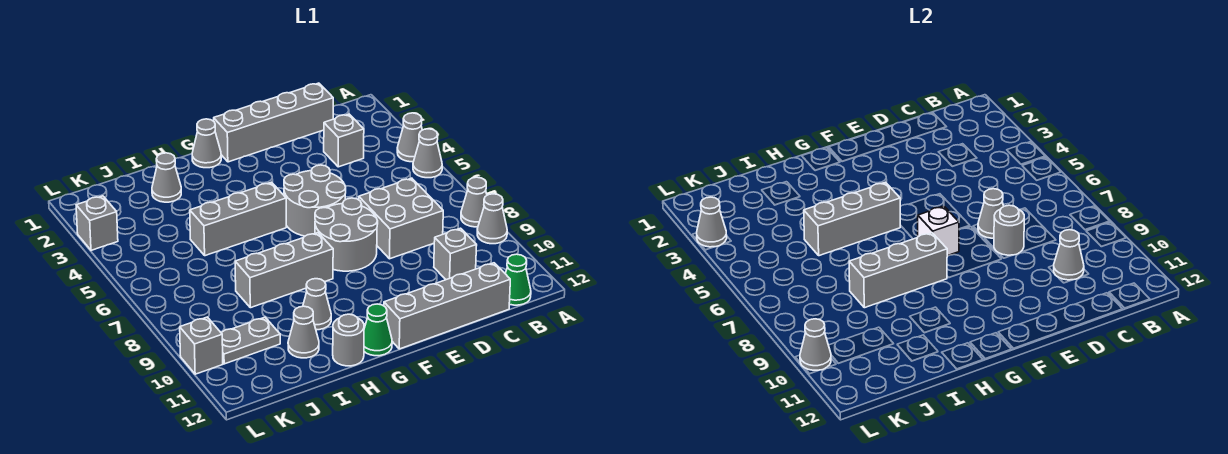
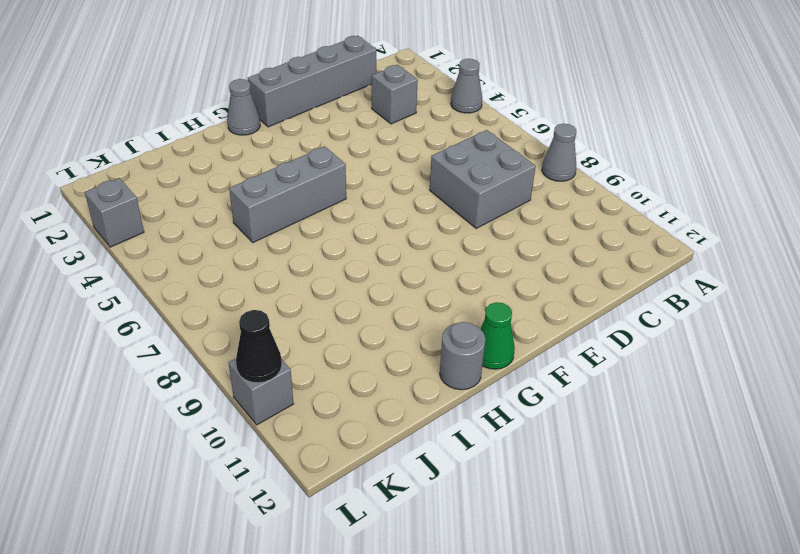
black cone L10 level 2 -> grey cone L10 level 2
none -> grey cone A5 level 1
none -> grey cone A9 level 1
none -> green cone B12 level 1
none -> grey brick C10 level 1

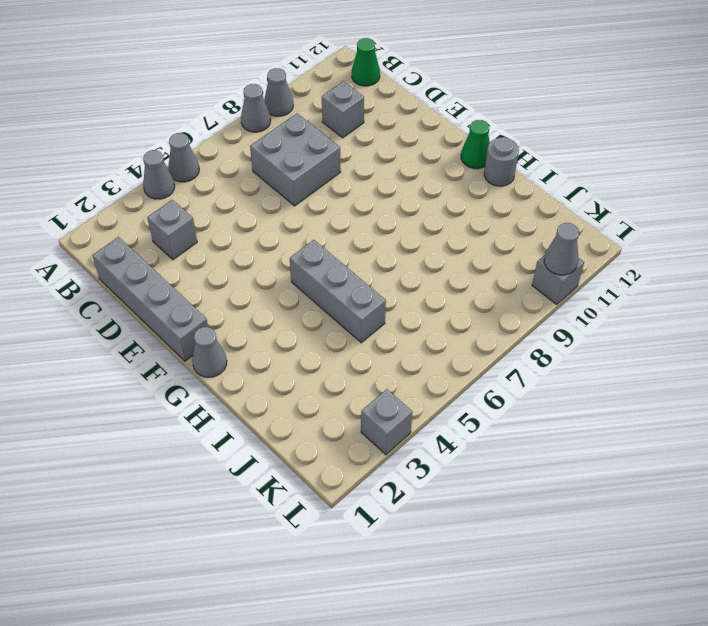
none -> grey brick C12:F12 level 1
none -> grey round brick E5:F6 level 1
none -> grey round brick E7:F8 level 1
none -> grey brick G8:I8 level 1

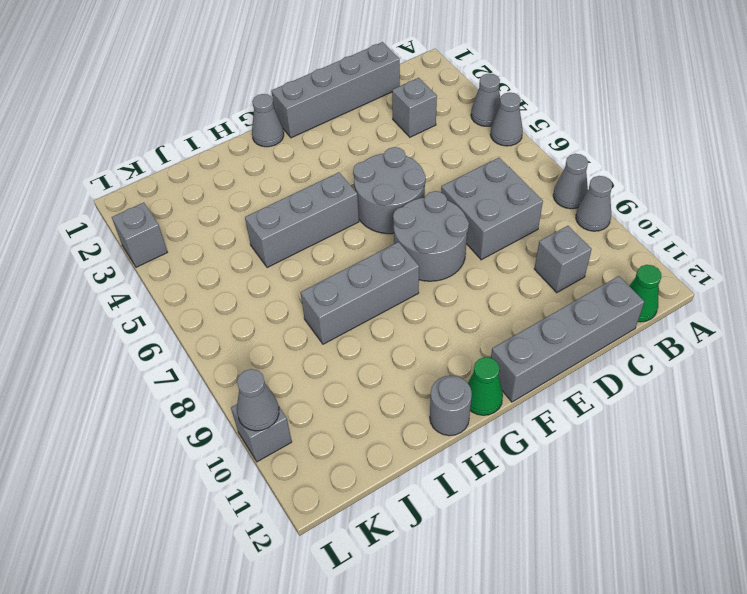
none -> grey cone H10 level 1
none -> grey cone I2 level 1
none -> grey cone I11 level 1
none -> grey plate J10:K10 level 1

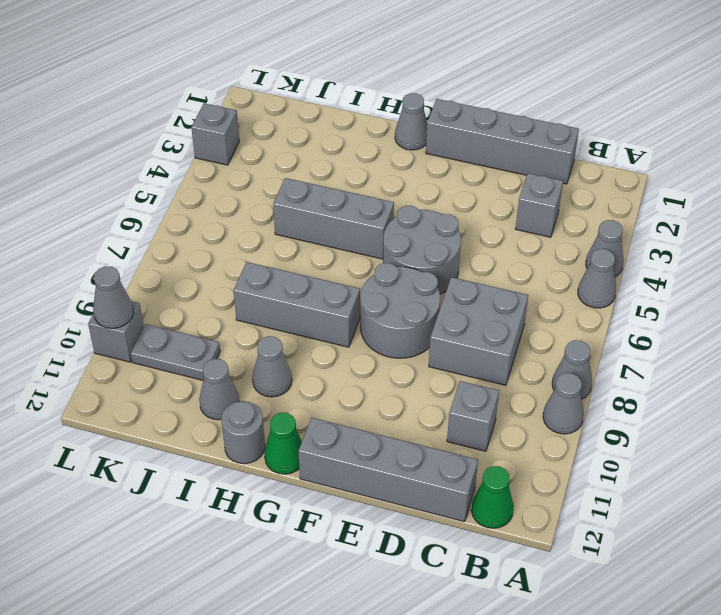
none -> grey cone I2 level 1
none -> grey cone C10 level 2
none -> grey cone D7 level 2
none -> grey round brick D8 level 2

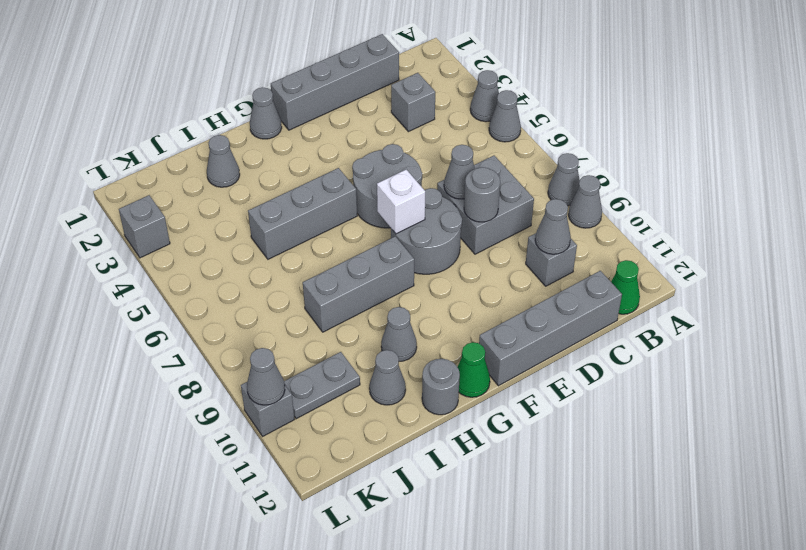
none -> grey brick G5:I5 level 2
none -> grey brick G8:I8 level 2
none -> grey cone L3 level 2

